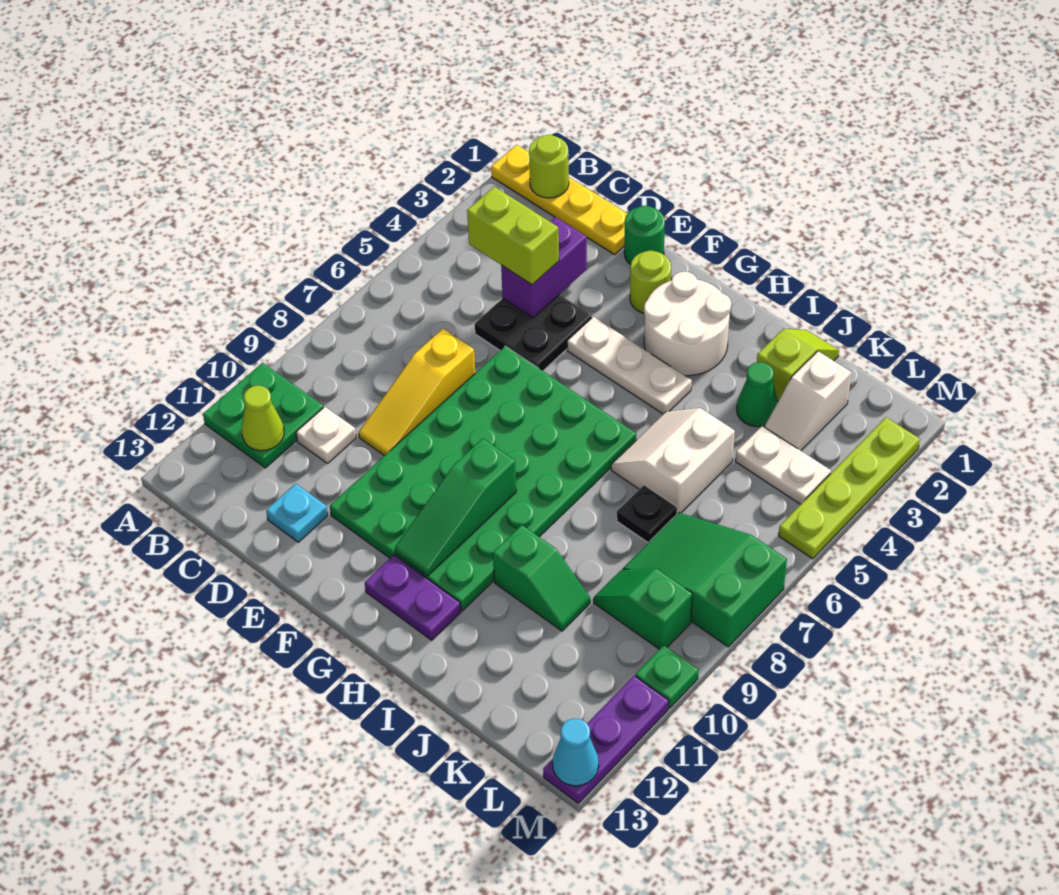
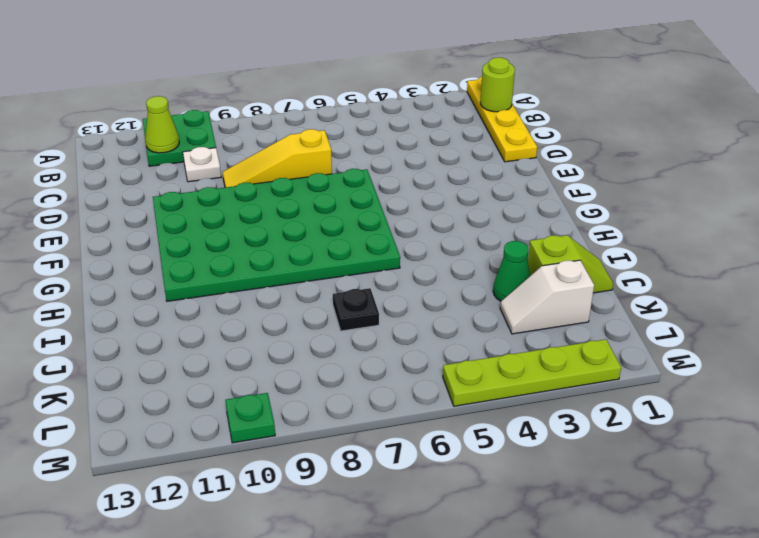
none -> black plate D4:E5 level 1
none -> cyan plate D12 level 1
none -> green round brick E1 level 1
none -> lime round brick F2 level 1

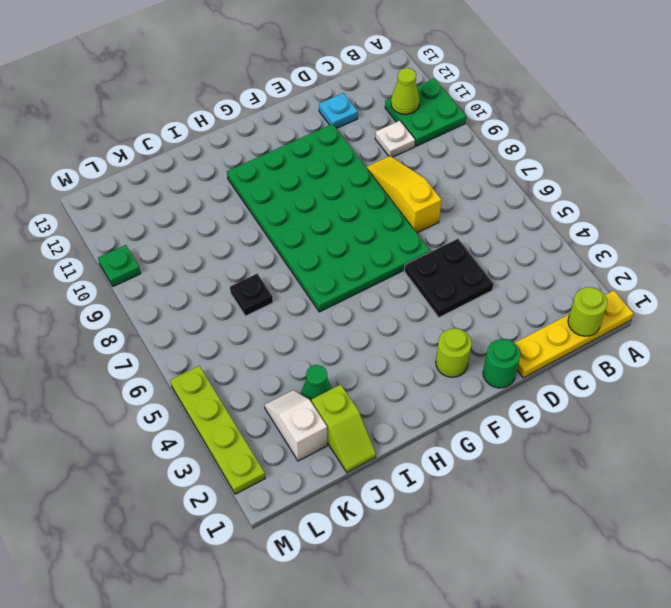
none -> white plate F4:H4 level 1
none -> white round brick G2:H3 level 1
none -> purple plate G12:H12 level 1
none -> white slope I5:J6 level 1 top J

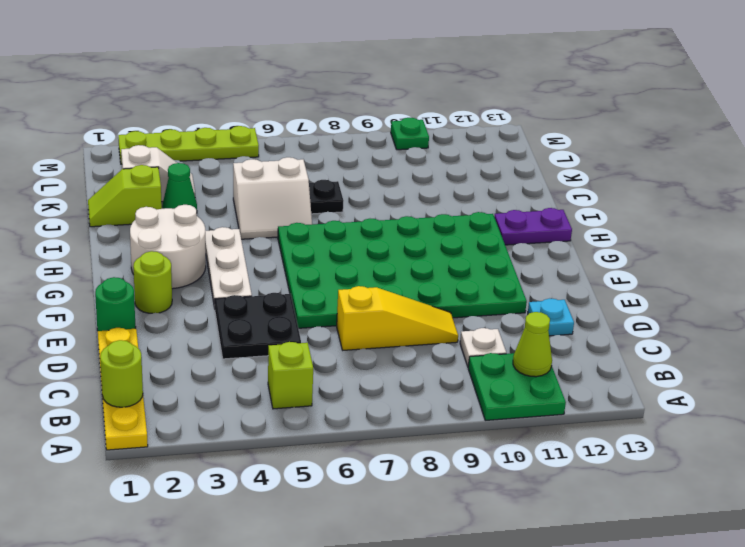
lime brick B5 level 1 -> none
purple plate H12:H13 level 1 -> purple plate G12:H12 level 1
none -> green slope I10:J10 level 1 top I
none -> white plate K4:L4 level 1
none -> green slope K7:M8 level 1 top M
none -> green slope K9:L9 level 1 top L

